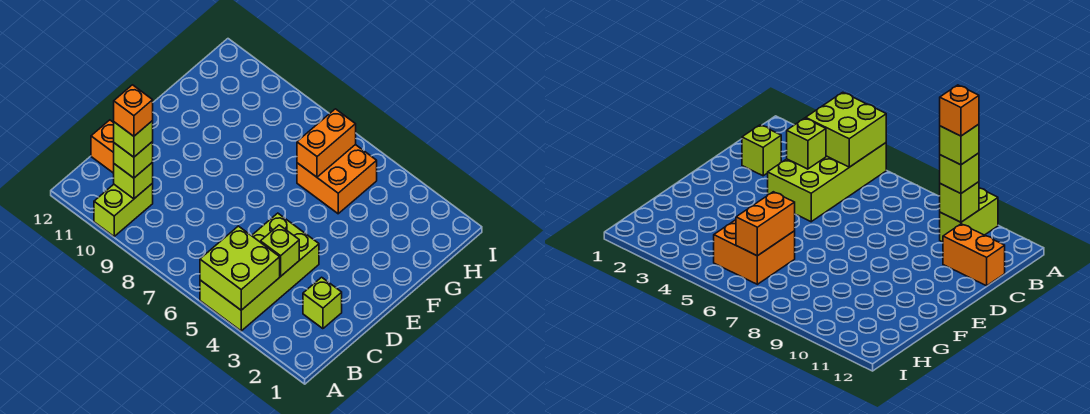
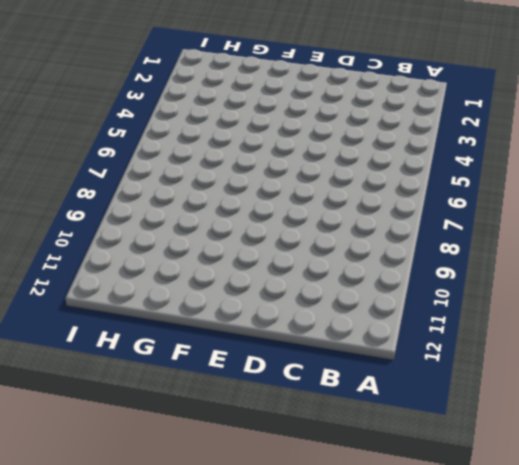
none -> lime brick A4:D5 level 1
none -> lime brick A10:B10 level 1
none -> lime brick C2 level 1

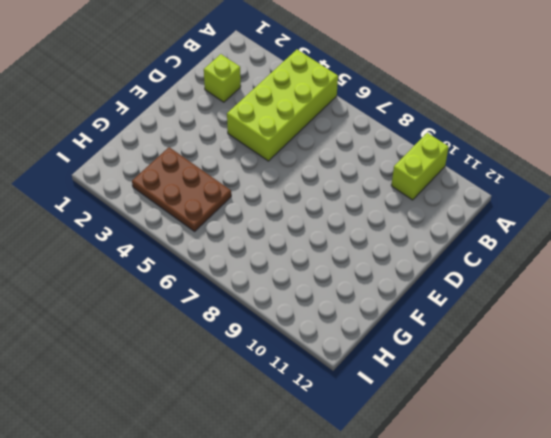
brown plate G3:H5 level 1 -> orange brick G5:H6 level 1
none -> orange brick C11:C12 level 1
none -> lime brick A4:B5 level 2
none -> lime brick B10 level 2

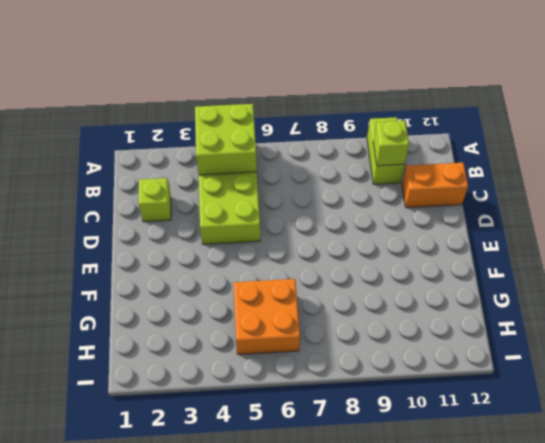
none -> lime brick C4 level 2
none -> orange brick G6:H6 level 2
none -> lime brick B10 level 3

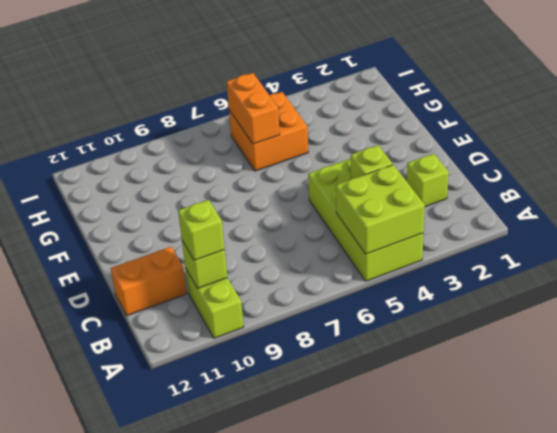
none -> lime brick B10 level 4
none -> orange brick B10 level 5

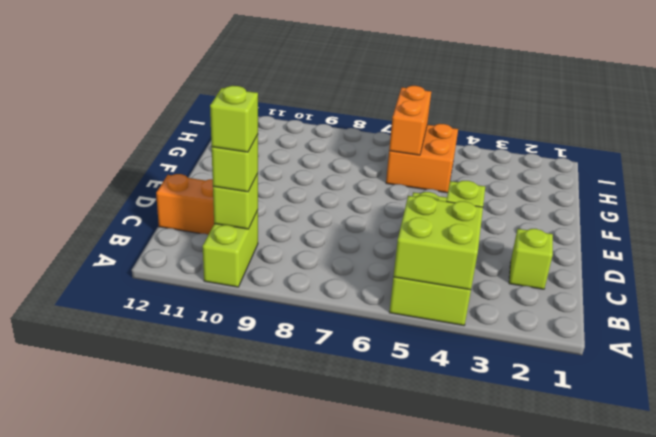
none -> orange brick B10 level 5

